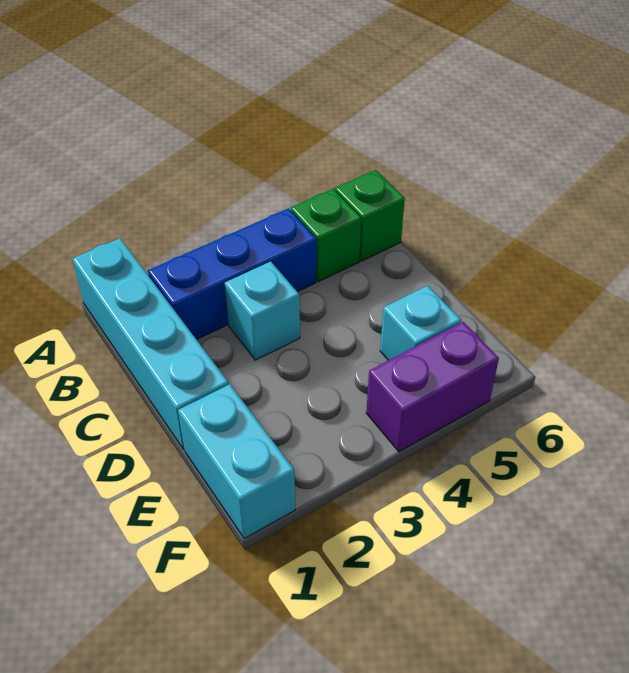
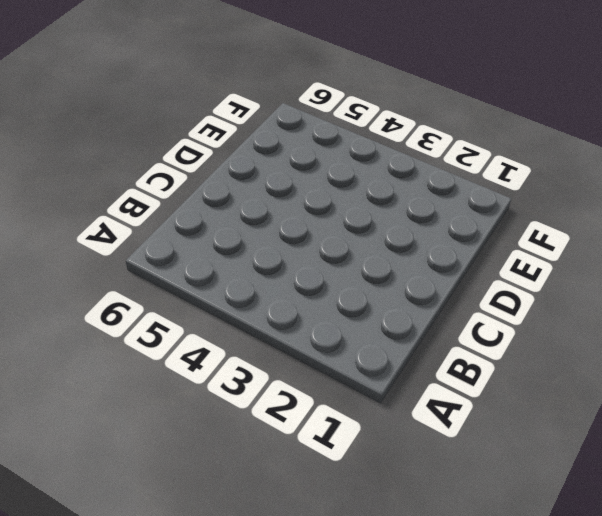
none -> cyan brick A1:D1 level 1
none -> blue brick B2:B4 level 1

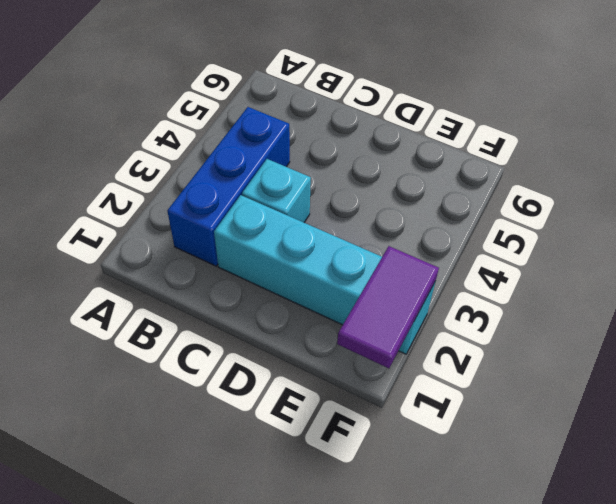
cyan brick C2:F2 level 1 -> cyan brick A1:D1 level 1
purple tile F1:F2 level 2 -> none
none -> green brick B5 level 1
none -> green brick B6 level 1

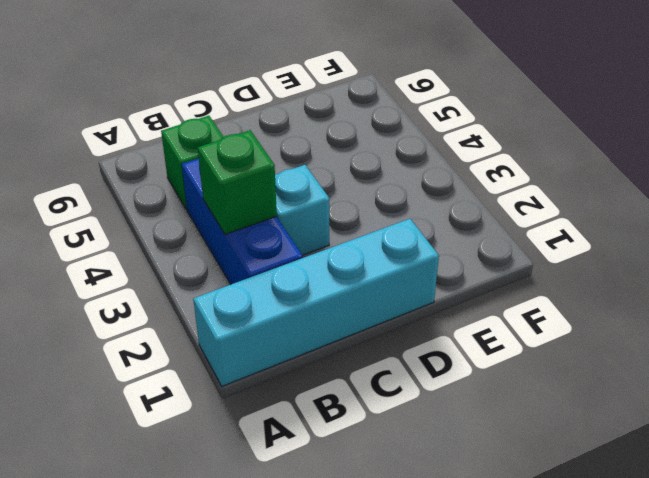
green brick B3 level 2 -> green brick B6 level 1
none -> cyan brick E1:F1 level 1
none -> cyan brick E5 level 1

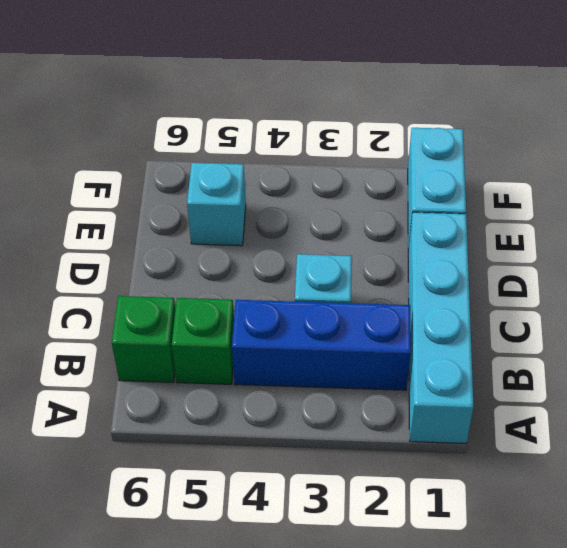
none -> purple brick F4:F5 level 1

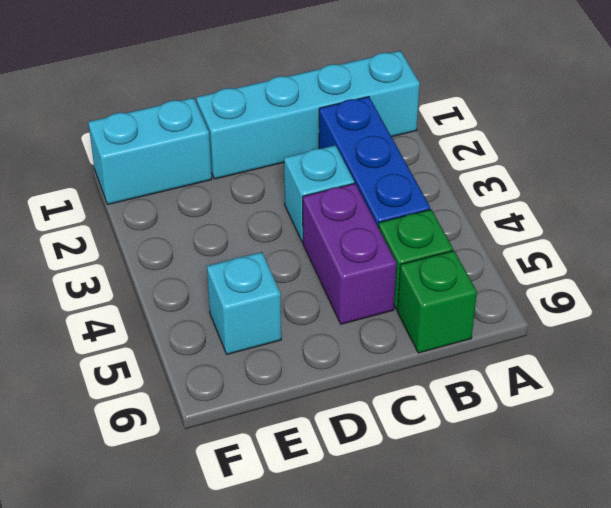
purple brick C4:C5 level 1 -> purple brick F4:F5 level 1

